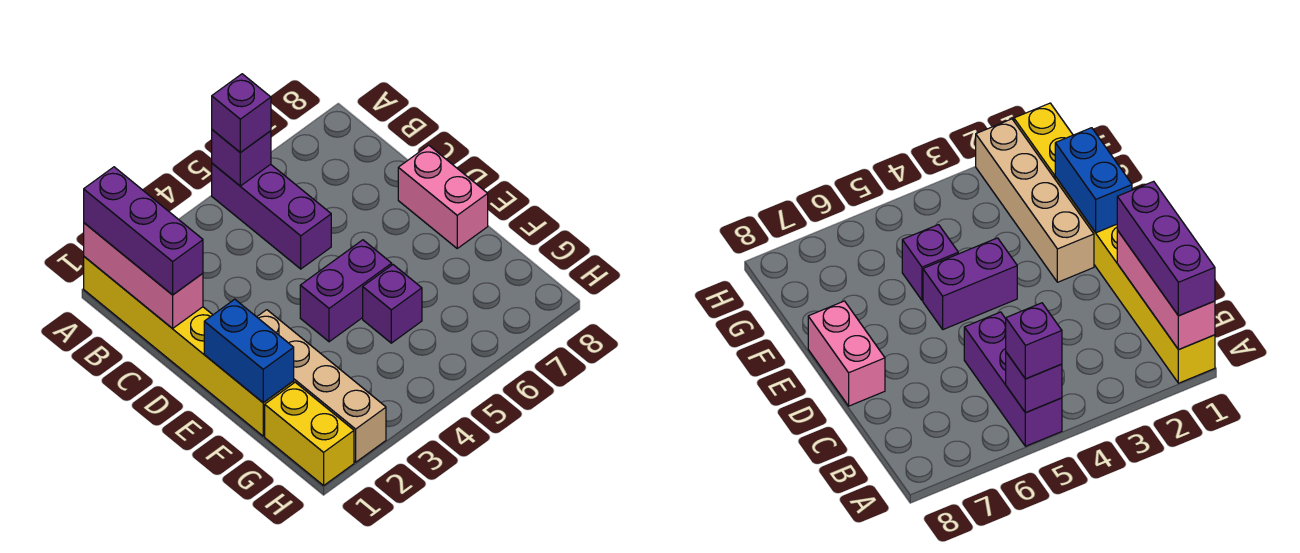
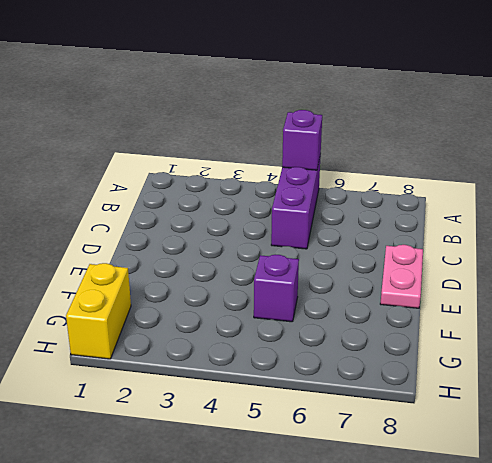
pink plate D8:E8 level 1 -> pink brick D8:E8 level 1
none -> yellow brick A1:F1 level 1
none -> tan brick E2:H2 level 1
none -> purple brick E4:E5 level 1

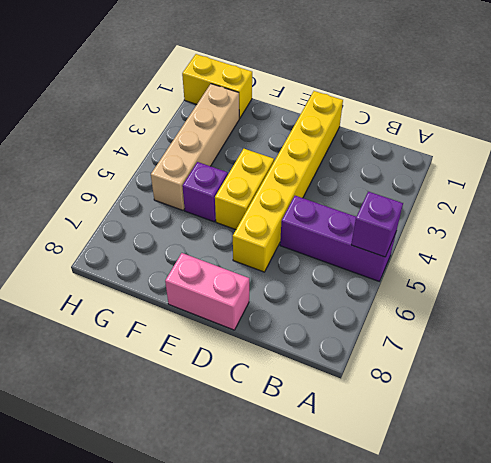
yellow brick D1:D6 level 1 -> yellow brick A1:F1 level 1
yellow brick E4:E5 level 1 -> purple brick E4:E5 level 1
tan brick G2:G5 level 1 -> tan brick E2:H2 level 1
none -> pink brick A1:C1 level 2
none -> blue brick E1:F1 level 2
none -> purple brick A1:C1 level 3

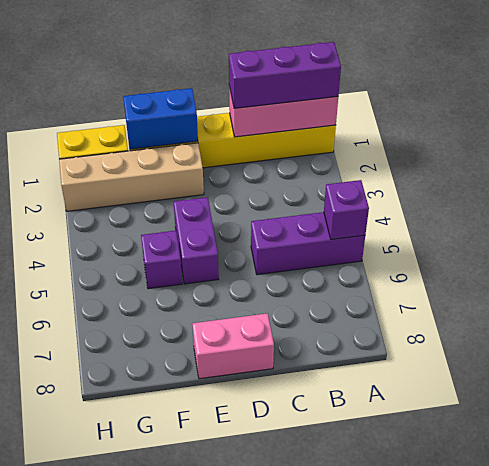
none -> purple brick A5 level 3

